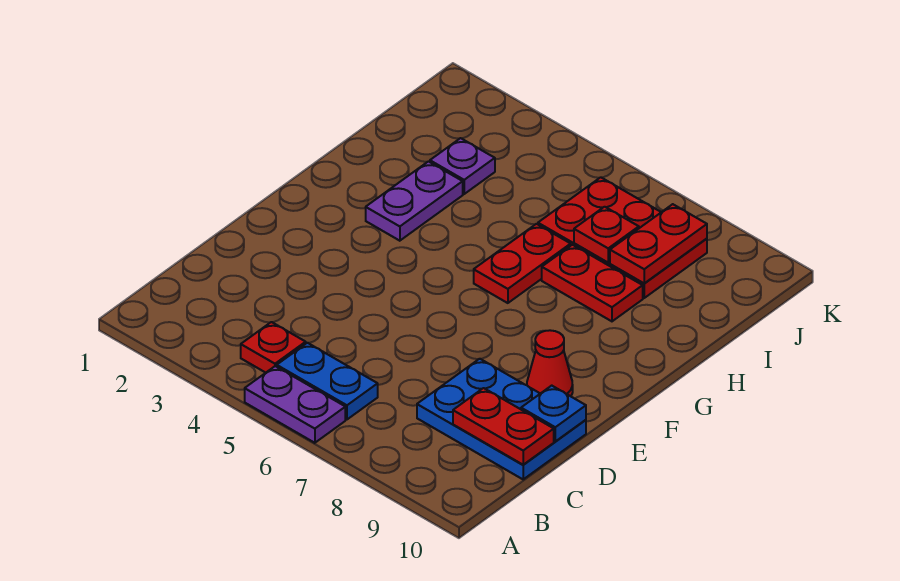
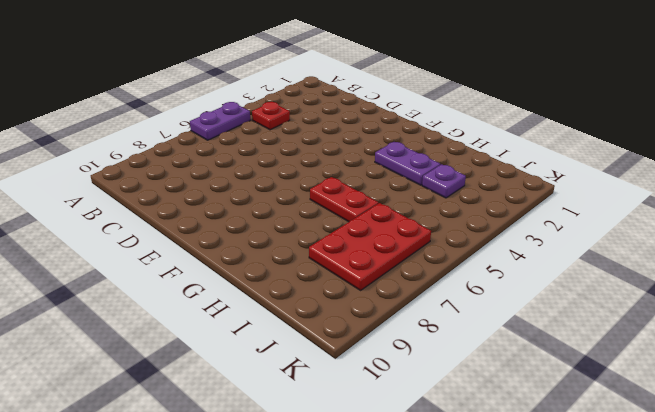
none -> blue plate B5:B6 level 1
none -> blue plate C8:D10 level 1
none -> red cone E9 level 1

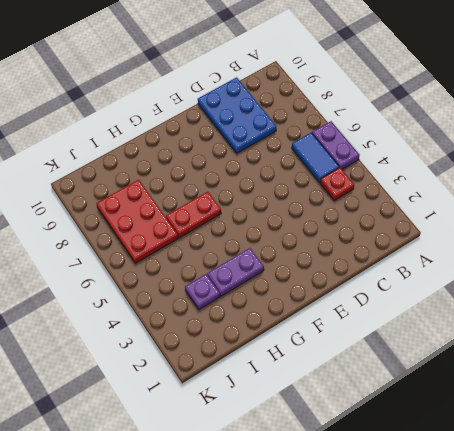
blue tile B5:B6 level 1 -> blue plate B5:B6 level 1
none -> red cone E9 level 1
none -> red plate H7:H8 level 1
none -> red plate C9:C10 level 2

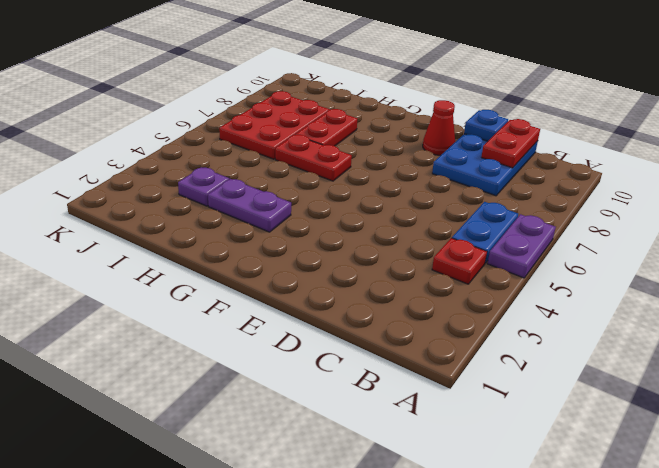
none -> red plate I7 level 2
none -> red plate I8:J8 level 2

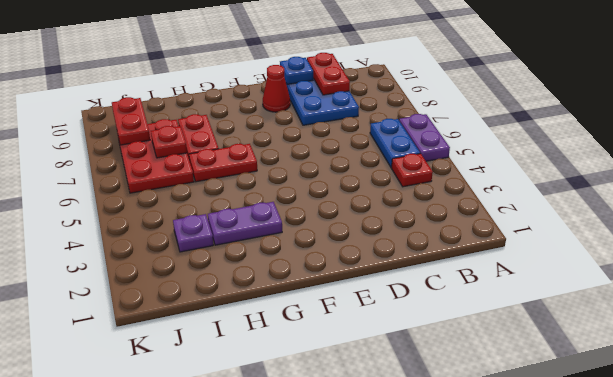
red plate J8:J9 level 2 -> red plate I8:J8 level 2

